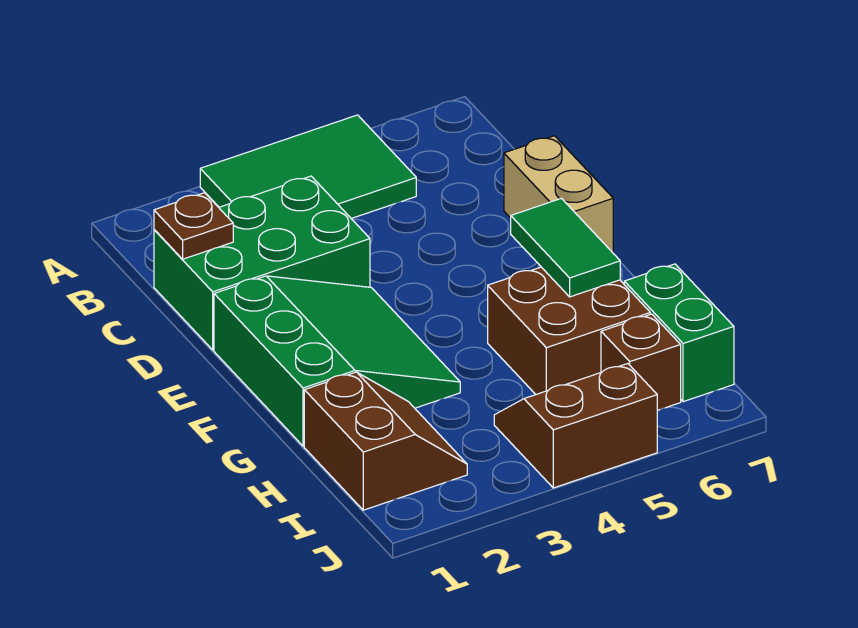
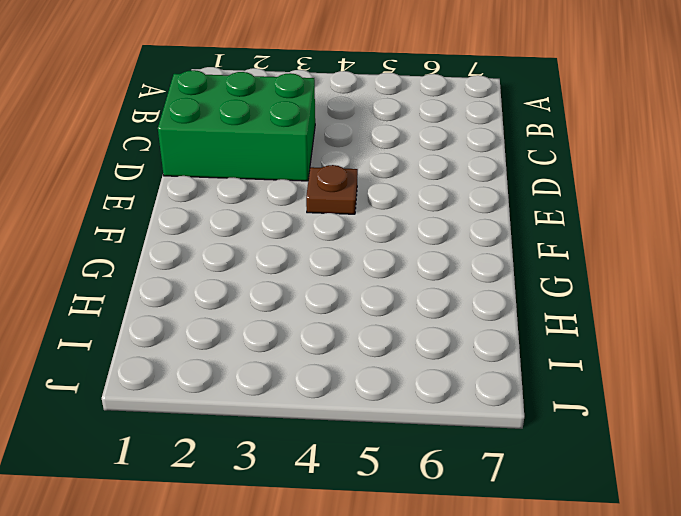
brown plate E4 level 1 -> brown plate C1 level 2
none -> green tile A3:B5 level 1
none -> tan brick D7:E7 level 1

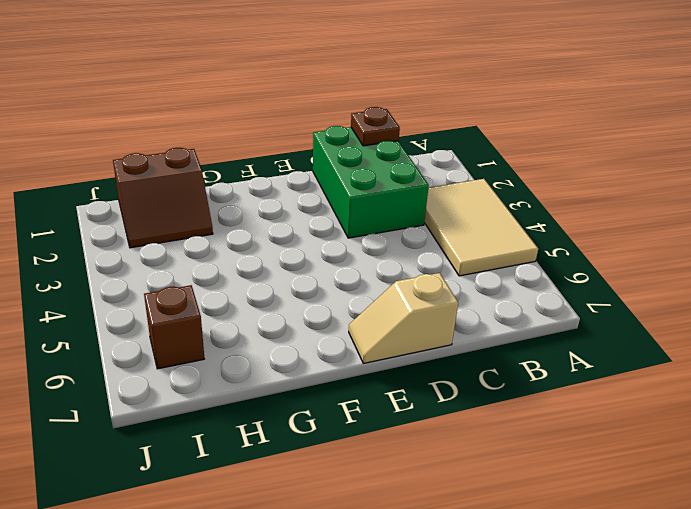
tan tile A3:B5 level 1 -> green tile A3:B5 level 1
tan slope D7:E7 level 1 top D -> tan brick D7:E7 level 1
none -> green slope E1:G3 level 1 top 1
none -> brown brick G5:H6 level 1

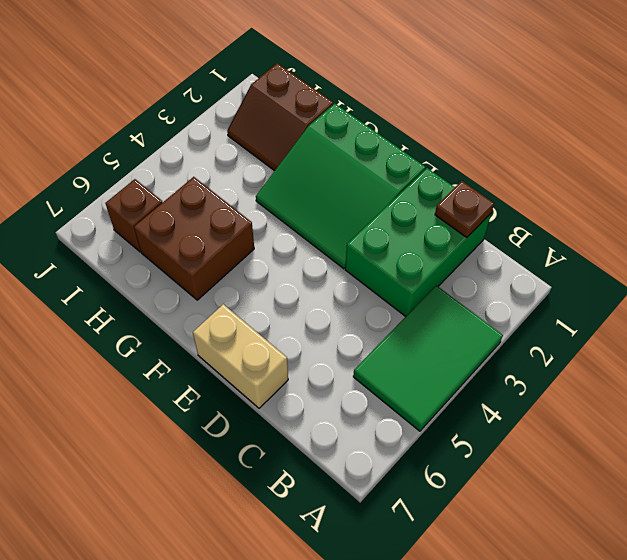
none -> green brick H7:I7 level 1
none -> brown slope I4:J5 level 1 top J

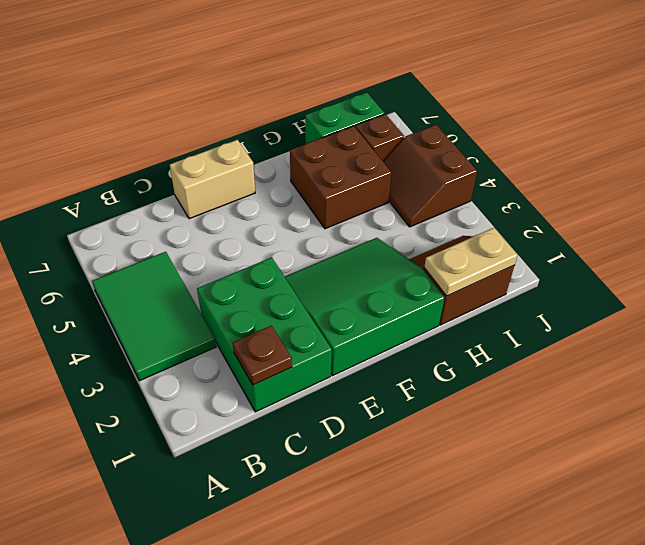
tan plate H1:I1 level 2 -> none
none -> green tile F6:G6 level 2

